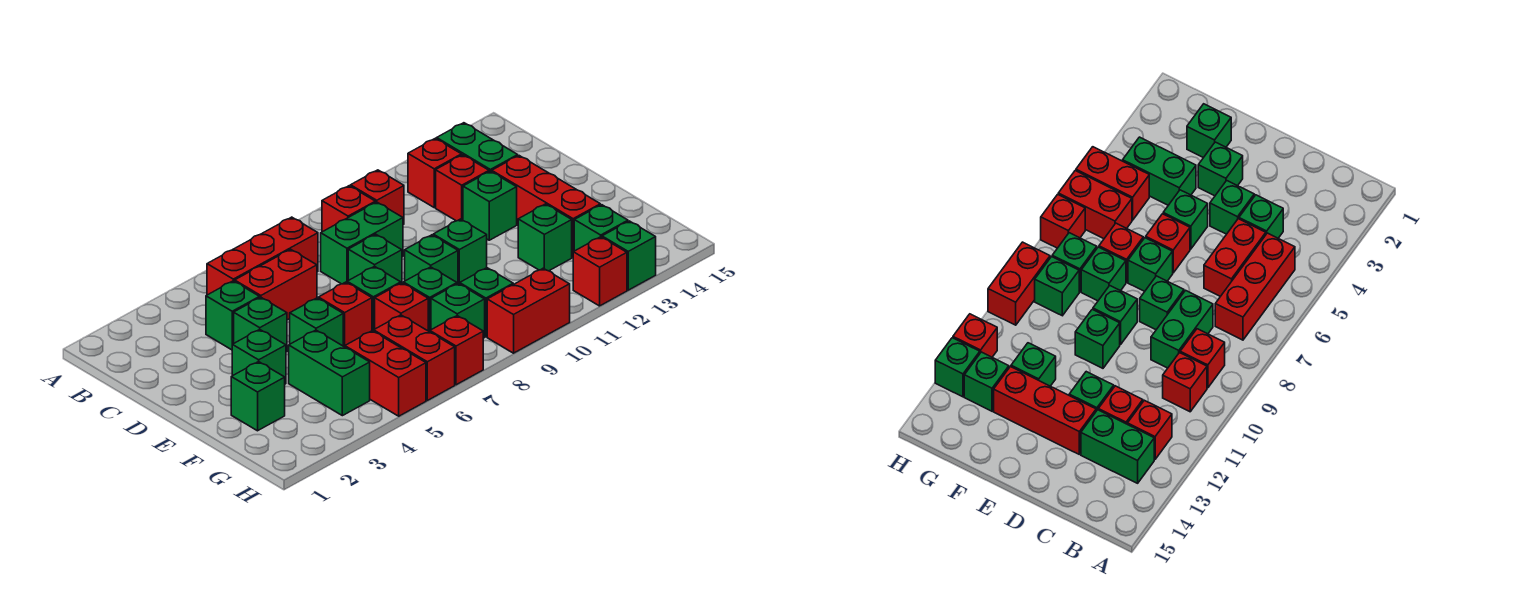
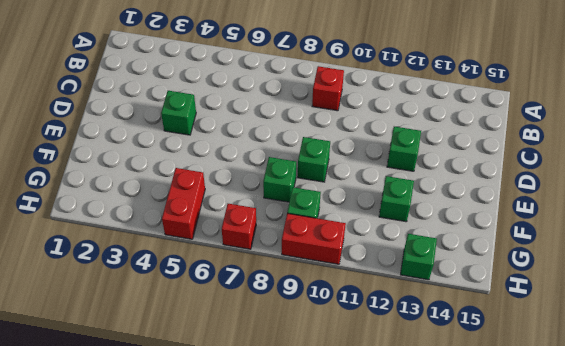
none -> red brick B5:B7 level 1
none -> red brick B10 level 1
none -> red brick B12 level 1
none -> green brick B13:C13 level 1

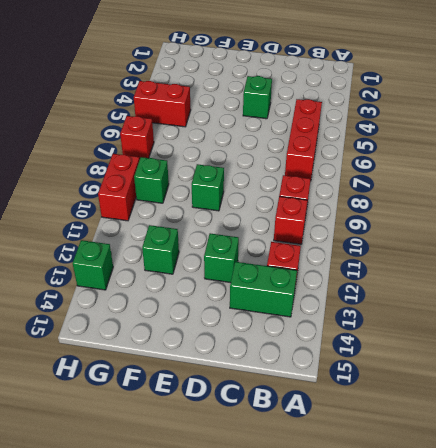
none -> green brick C4 level 1
none -> red brick C5:C6 level 1
none -> green brick C8:C9 level 1
none -> red brick C12 level 1

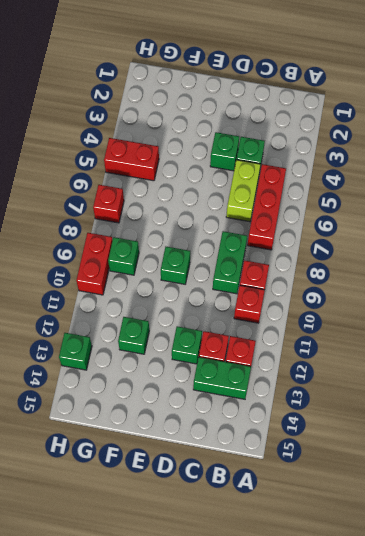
lime brick C5:C6 level 1 -> red brick C5:C6 level 1
none -> green brick D8 level 1
none -> red brick D13:F13 level 1
none -> green brick E3 level 1
none -> green brick E5 level 1

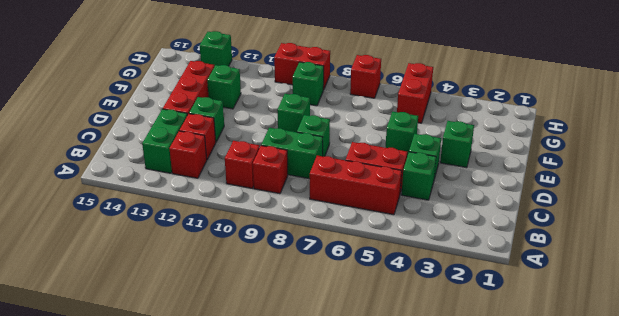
none -> red brick E6 level 1
none -> green brick E7 level 1
none -> green brick E10 level 1
none -> green brick F2 level 1

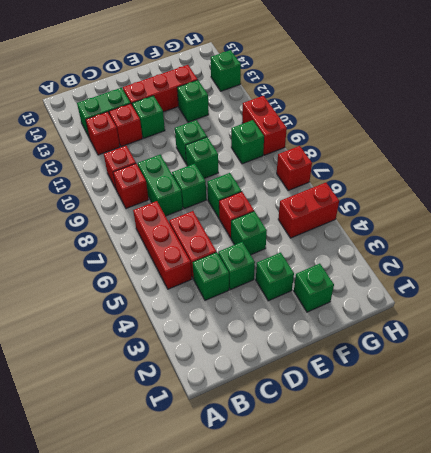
none -> green brick F4:G4 level 1
none -> red brick F7 level 1
none -> green brick F8 level 1
none -> red brick G6:H6 level 1

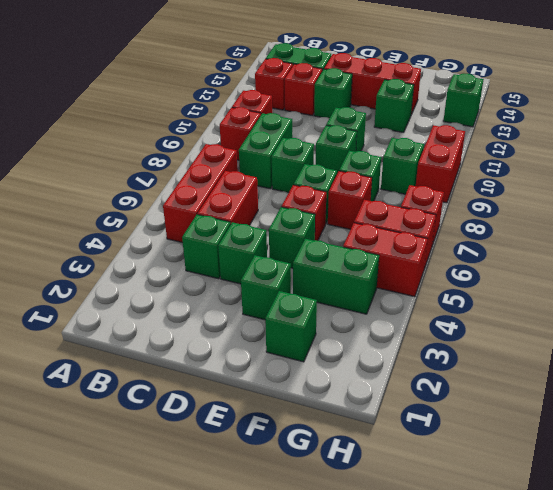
none -> green brick G8 level 1
none -> green brick G13 level 1
none -> red brick H12 level 1

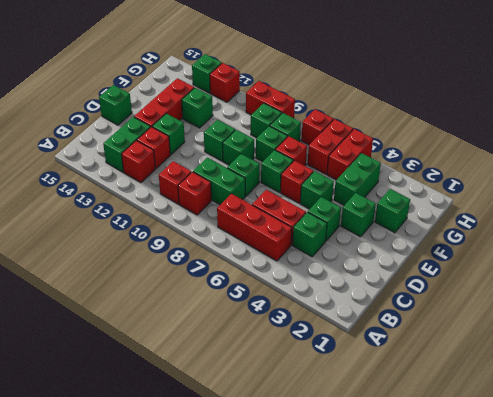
green brick D15 level 1 -> green brick G13 level 1

